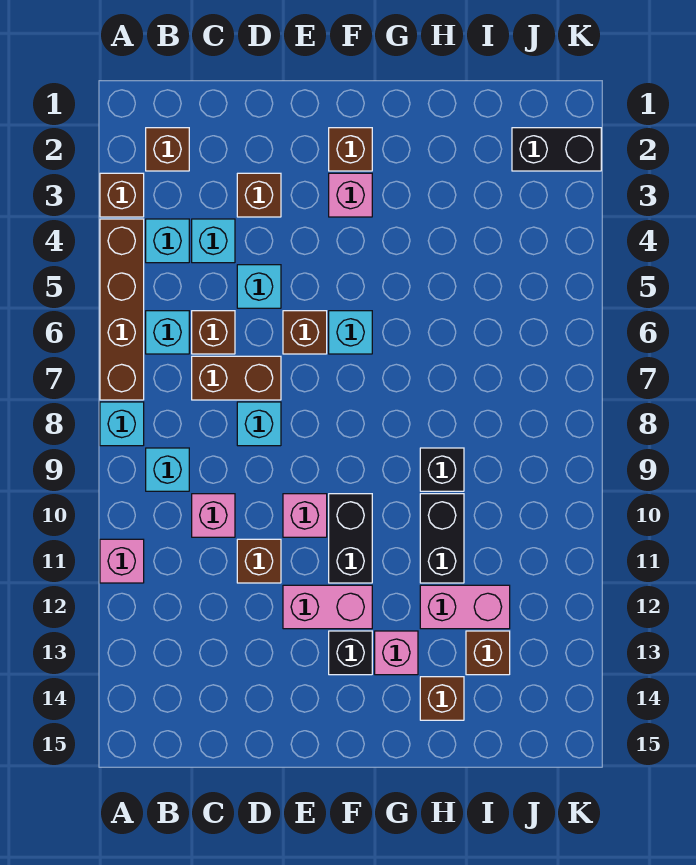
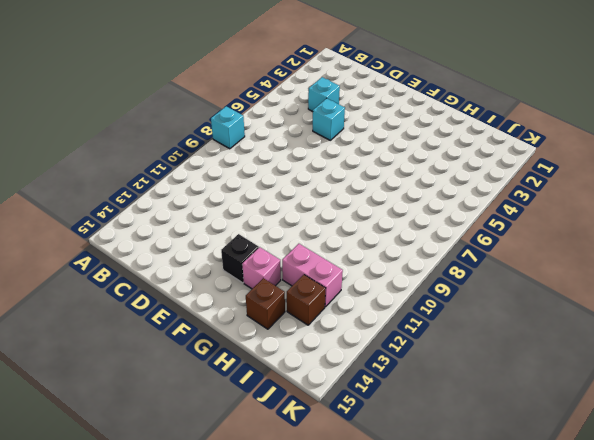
none -> brown brick A3 level 1
none -> brown brick A4:A7 level 1
none -> pink brick A11 level 1
none -> brown brick B2 level 1

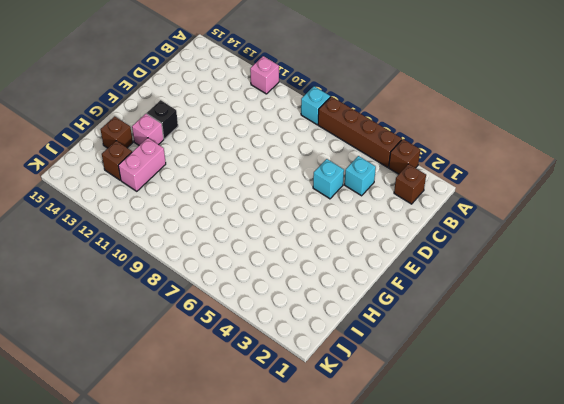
none -> cyan brick B4 level 1
none -> cyan brick B6 level 1
none -> cyan brick B9 level 1
none -> brown brick C6 level 1

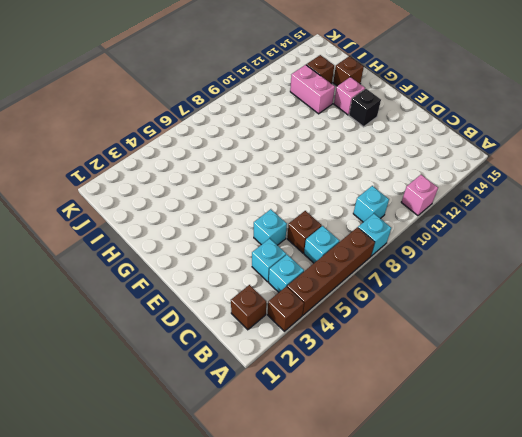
none -> brown brick C7:D7 level 1
none -> pink brick C10 level 1
none -> brown brick D3 level 1
none -> cyan brick D8 level 1

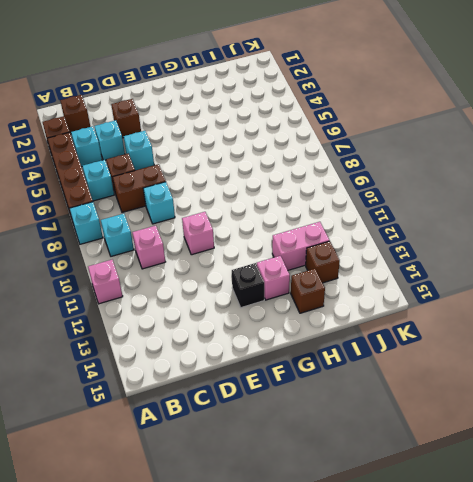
none -> brown brick D11 level 1
none -> brown brick E6 level 1
none -> pink brick E12:F12 level 1
none -> brown brick F2 level 1

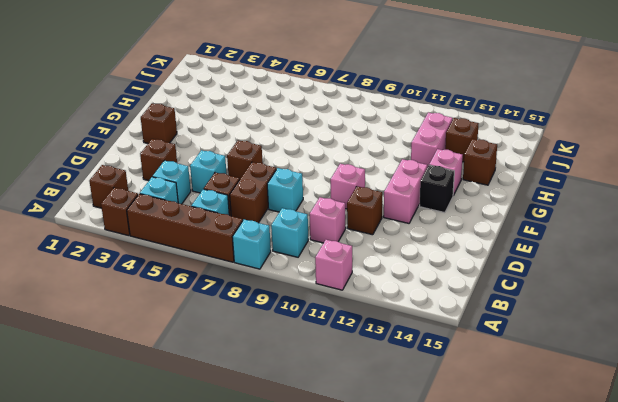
none -> pink brick F3 level 1
none -> cyan brick F6 level 1
none -> black brick F10:F11 level 1
none -> black brick H9 level 1

